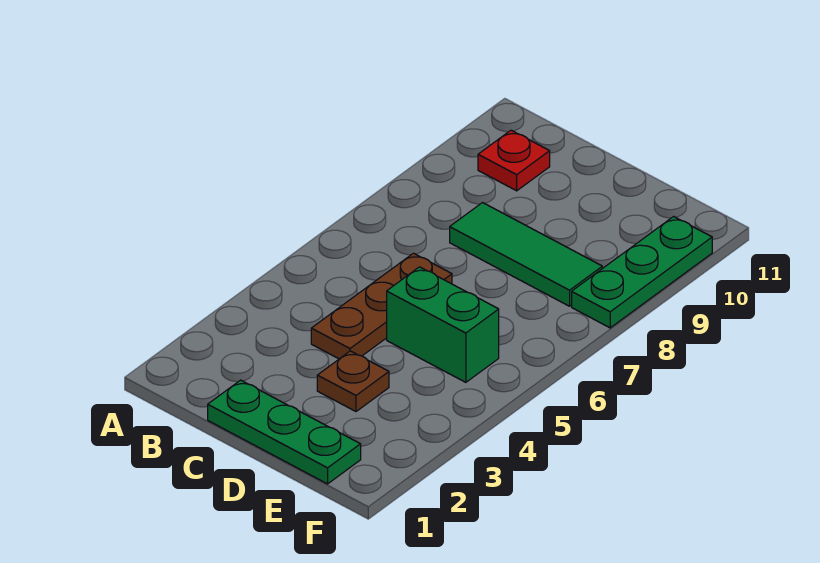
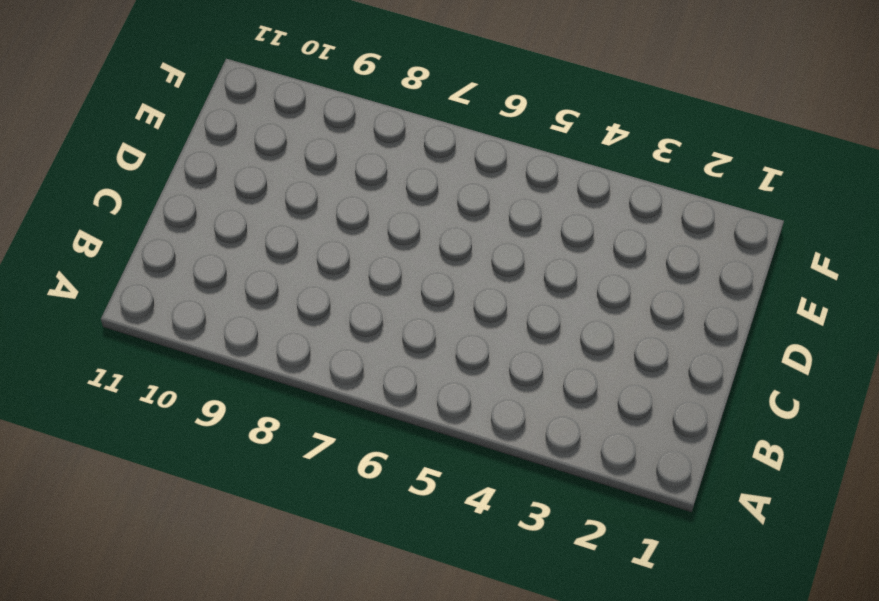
none -> red plate B10 level 1
none -> green plate C1:E1 level 1

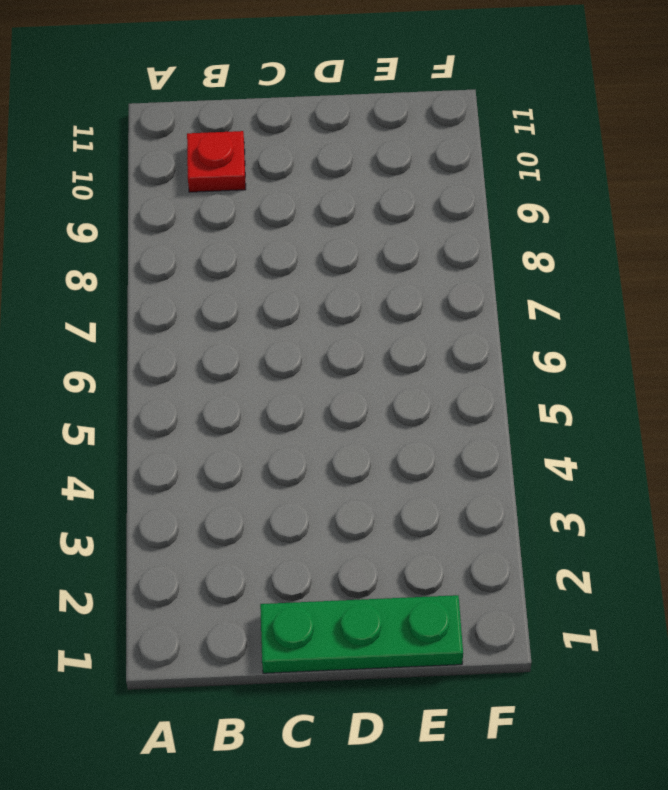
none -> brown plate C4:C6 level 1
none -> green tile C8:E8 level 1

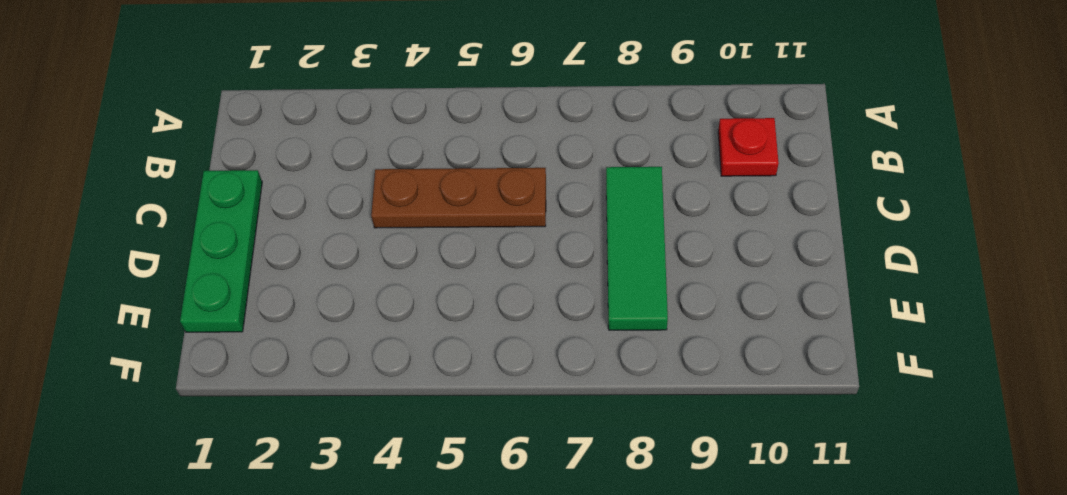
none -> brown plate D3 level 1
none -> green brick D5:E5 level 1

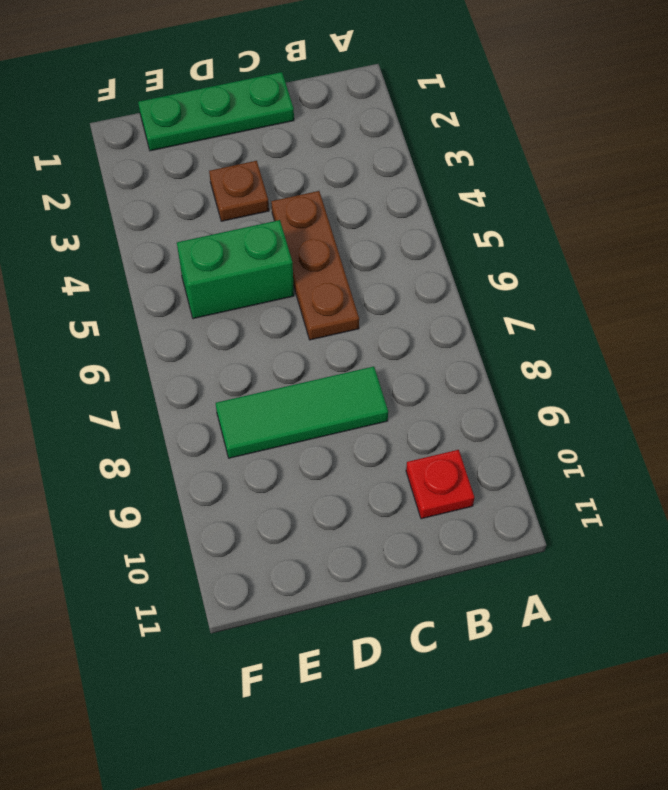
none -> green plate F8:F10 level 1

